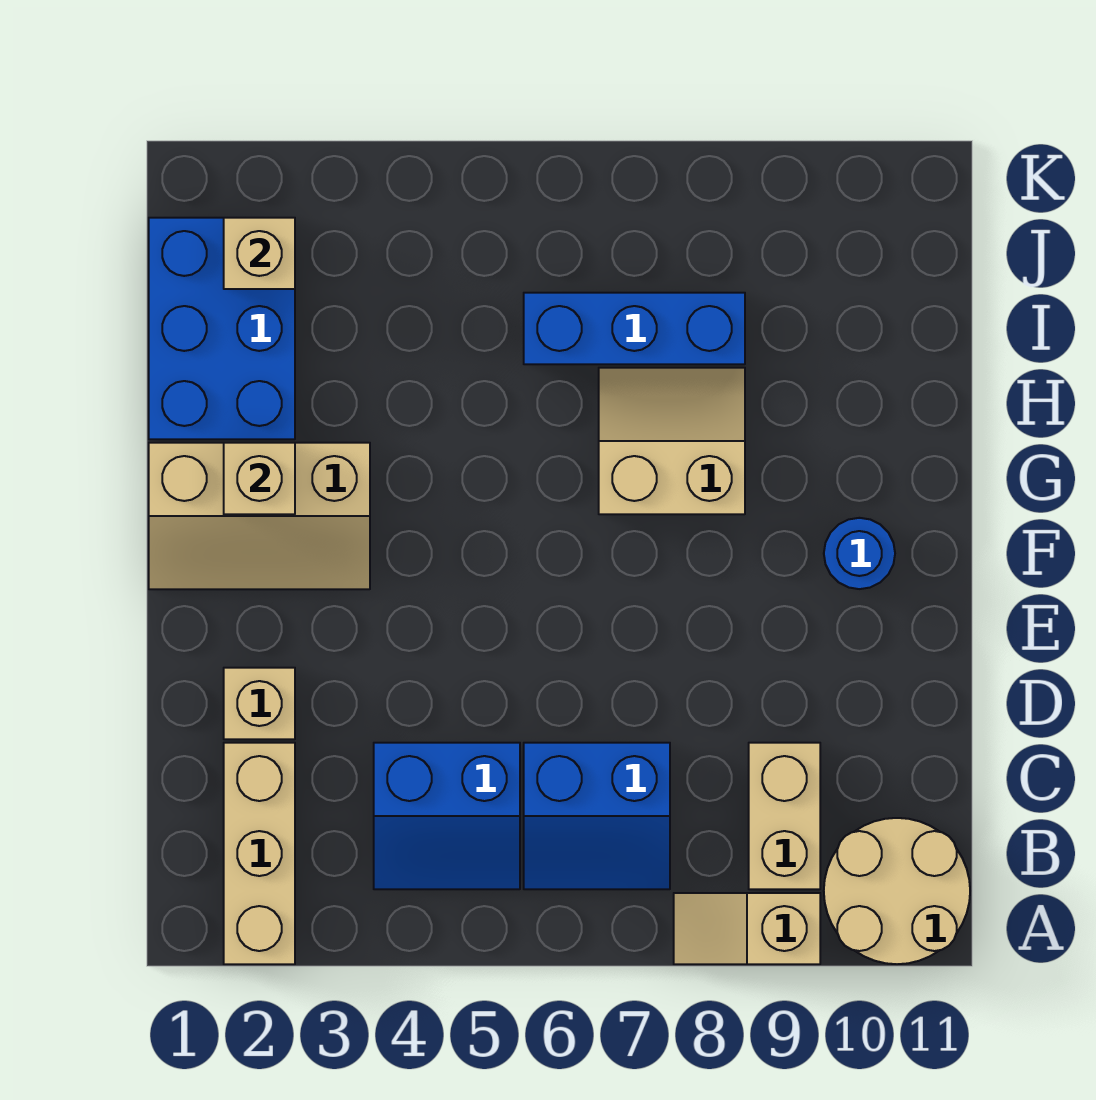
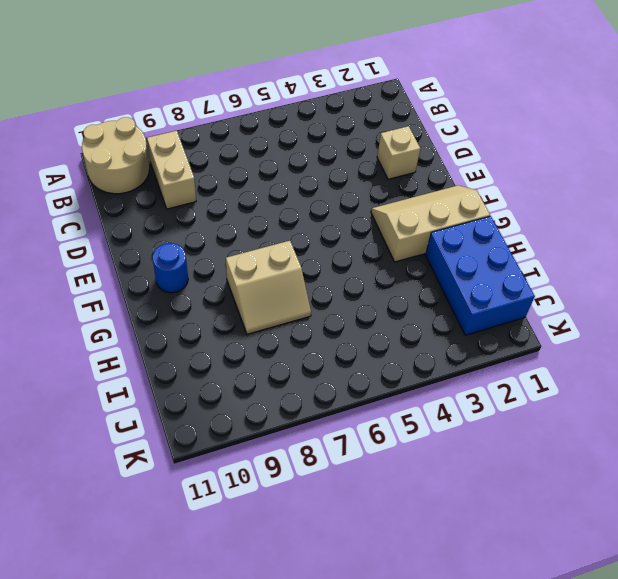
none -> tan brick A2:C2 level 1
none -> tan slope A8:A9 level 1 top 9
none -> blue slope B4:C5 level 1 top C

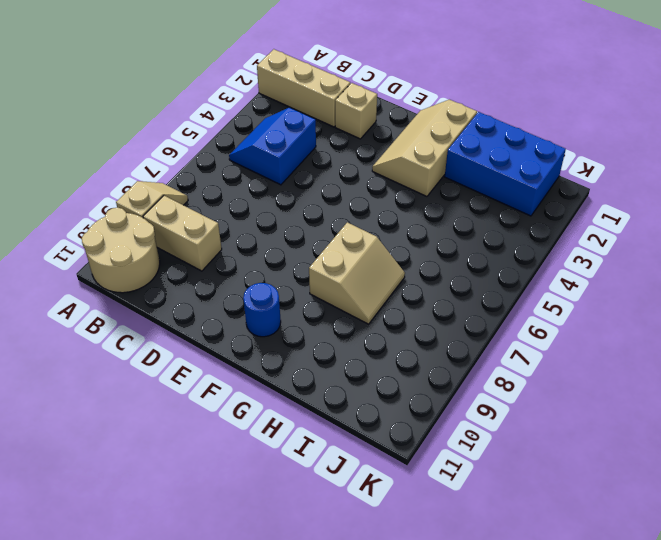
none -> blue slope B6:C7 level 1 top C
none -> blue brick I6:I8 level 1
none -> tan brick G2 level 2

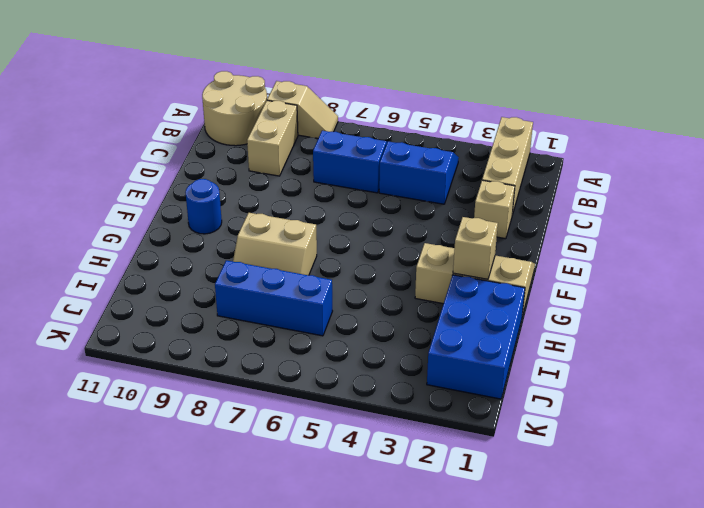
none -> tan brick J2 level 2

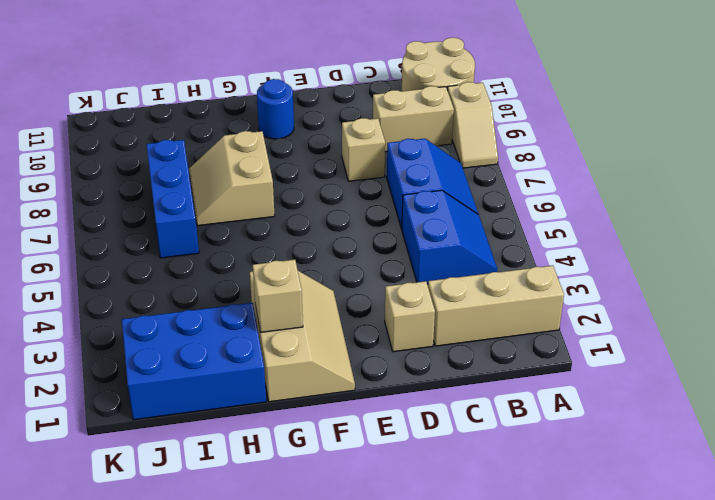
tan brick D8 level 1 -> tan brick J2 level 2

